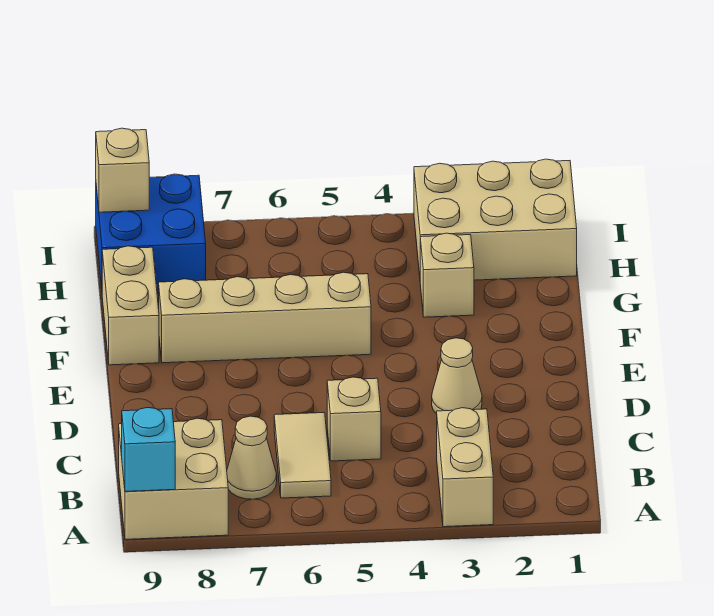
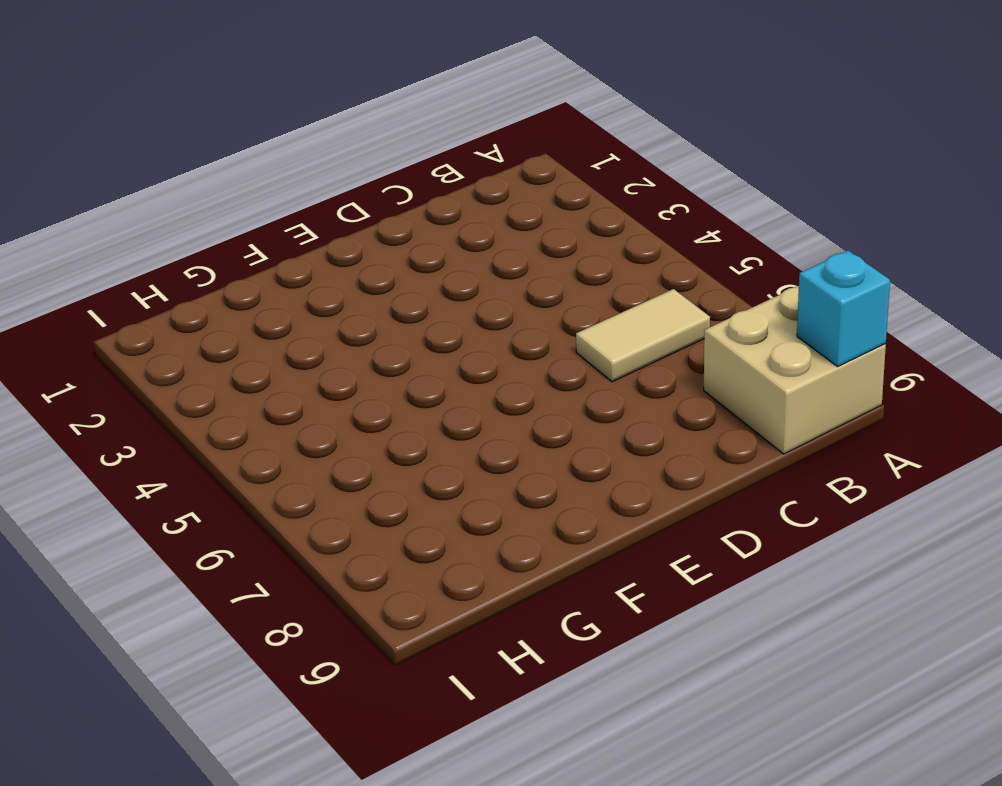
none -> tan brick A3:B3 level 1
none -> tan cone B7 level 1
none -> tan brick C5 level 1

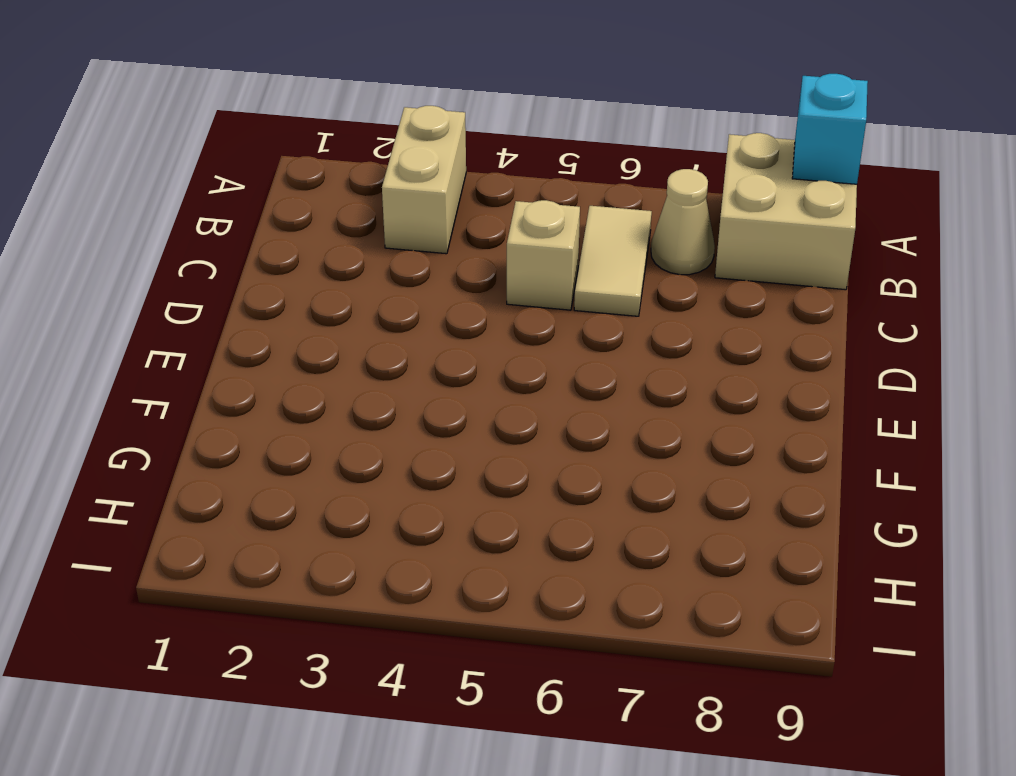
none -> tan cone D3 level 1
none -> tan brick F5:F8 level 1
none -> tan brick F9:G9 level 1

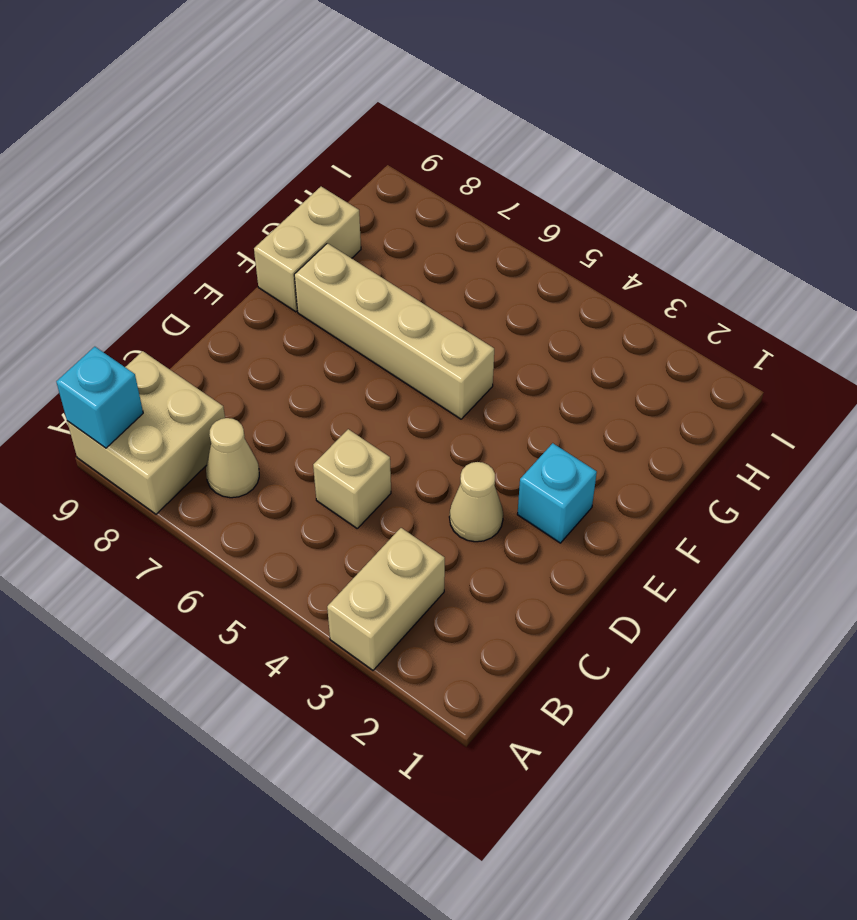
cyan brick E2 level 1 -> none
none -> tan tile B6:C6 level 1
none -> tan brick G3 level 1
none -> tan brick H1:I3 level 1

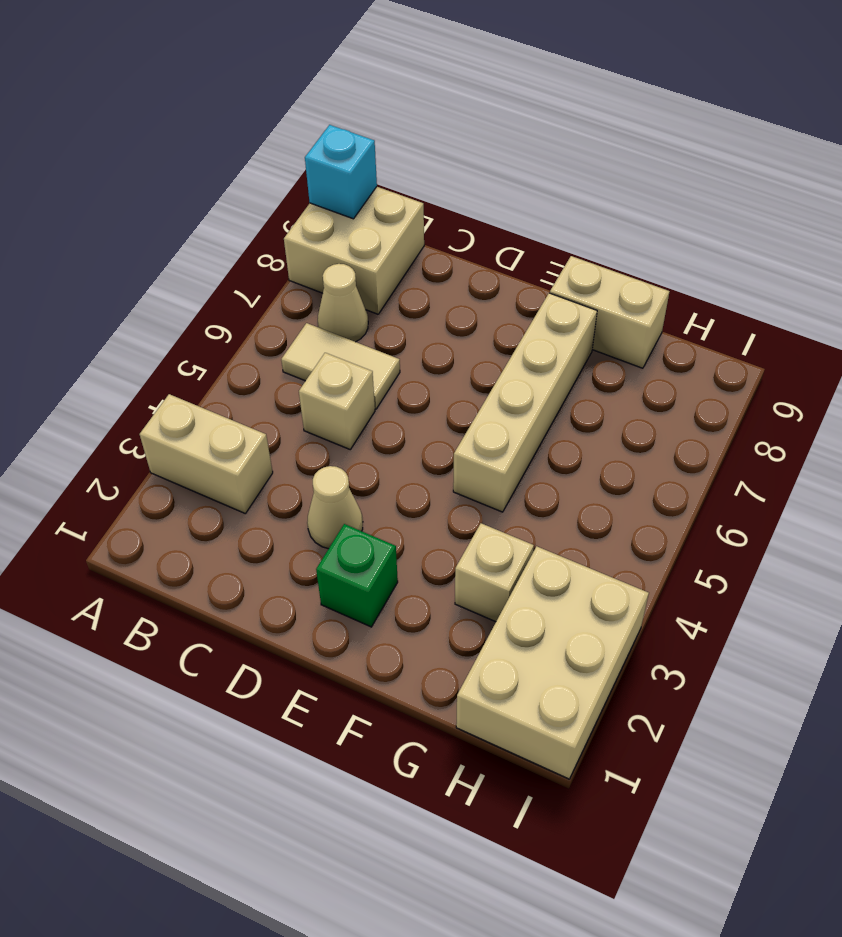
green brick E2 level 1 -> none
none -> blue brick H8:I9 level 1
none -> tan brick I9 level 2

